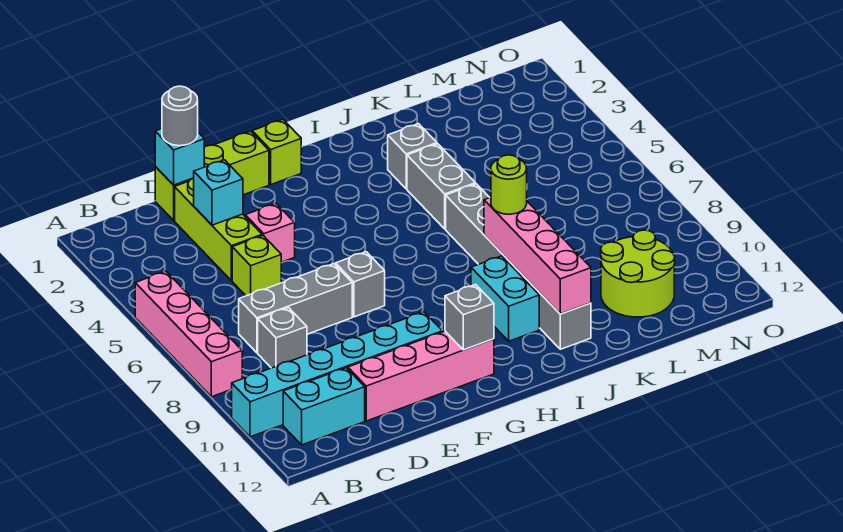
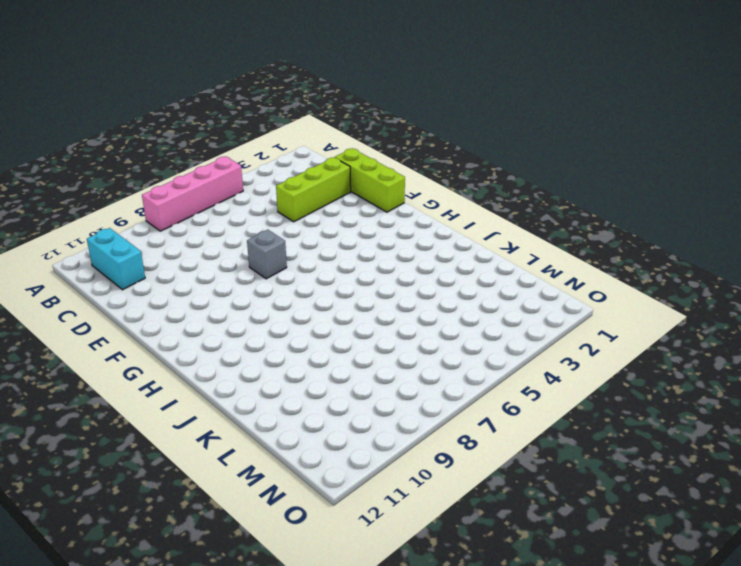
none -> cyan brick A10:F10 level 1
none -> grey brick C7:E7 level 1
none -> grey brick C8 level 1

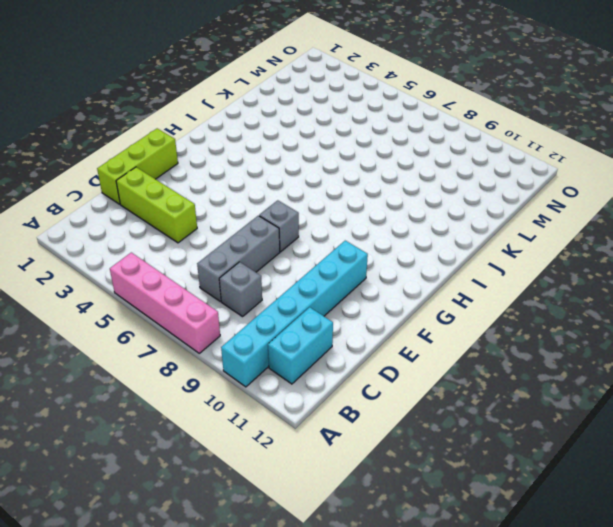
none -> lime brick D5 level 1
none -> pink brick D11:G11 level 1
none -> pink brick E4 level 1

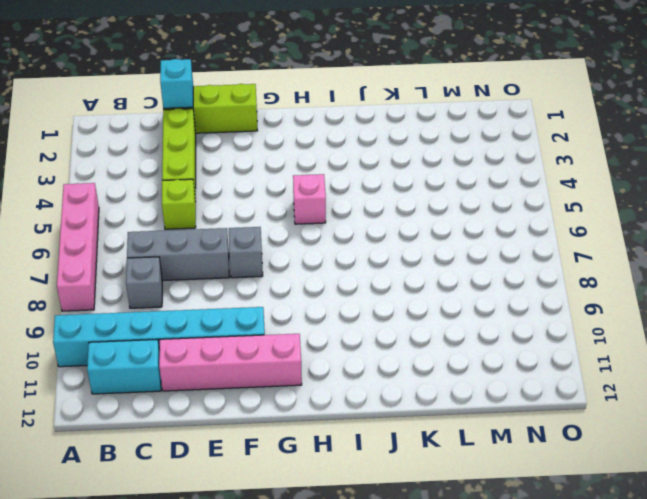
pink brick H5 level 1 -> pink brick E4 level 1
none -> lime brick G1 level 1
none -> cyan brick I9:I10 level 1
none -> grey brick J3 level 1

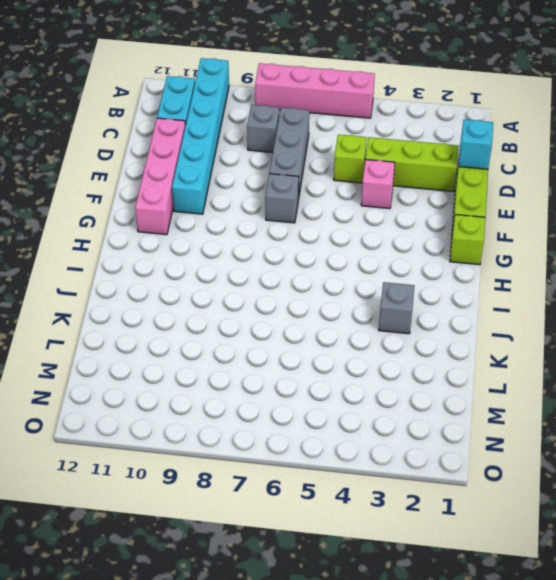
none -> cyan brick I9:I10 level 1
none -> grey brick J4:J5 level 1
none -> grey brick J6:J11 level 1

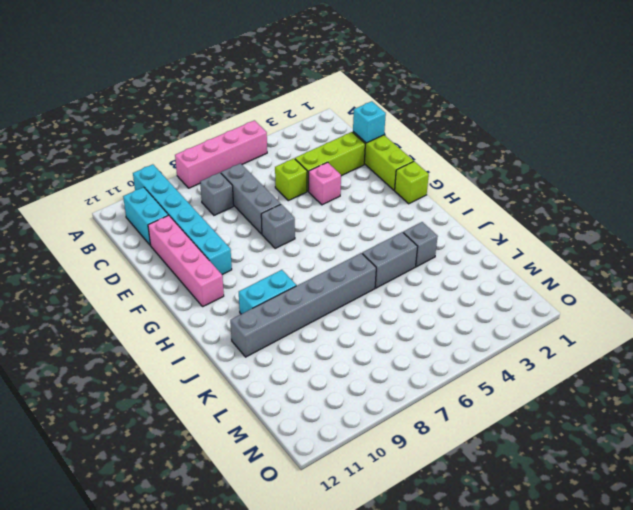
none -> lime round brick L10:M11 level 1
none -> cyan brick D3 level 2
none -> grey brick G11 level 2

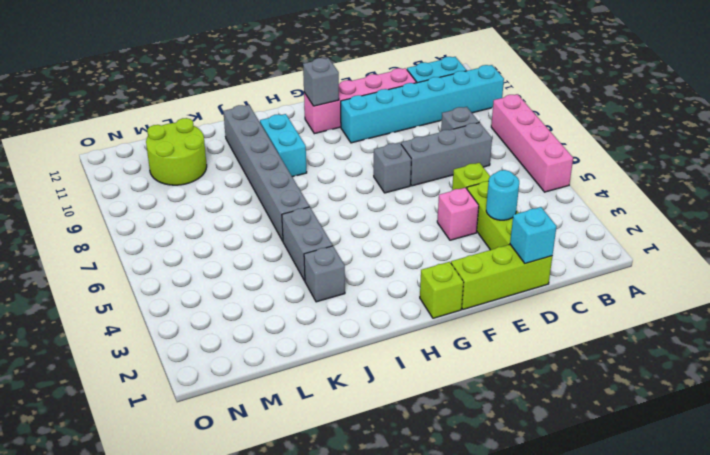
cyan round brick D3 level 2 -> cyan brick D3 level 2
none -> pink brick J8:J11 level 2
none -> grey round brick D1 level 3
none -> lime round brick J8 level 3

